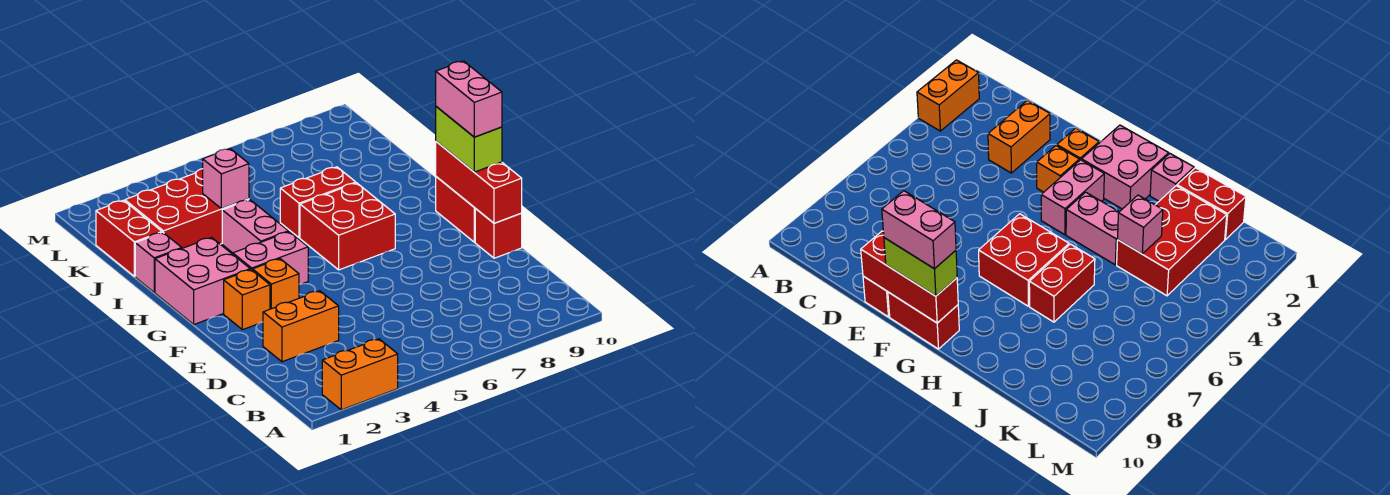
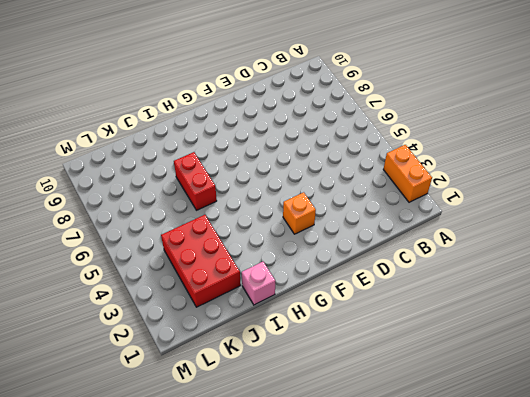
none -> orange brick D2:D3 level 1
none -> red brick E10 level 1
none -> orange brick F2 level 1

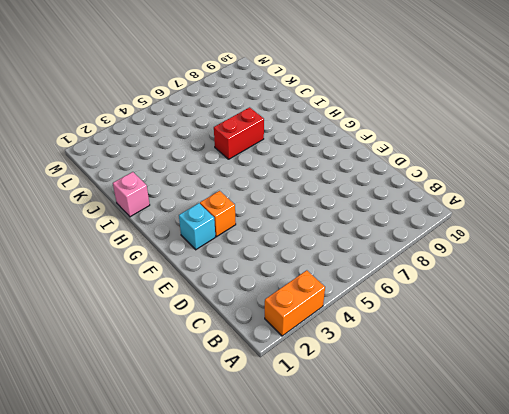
cyan brick F2 level 1 -> orange brick F2 level 1
none -> orange brick D2:D3 level 1
none -> red brick E10 level 1
none -> red brick F10:G10 level 1

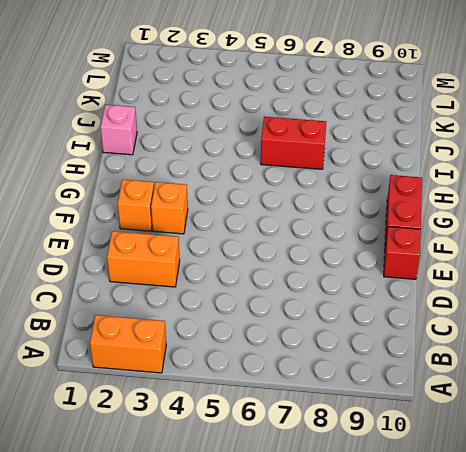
none -> pink brick G1:H2 level 1
none -> pink brick G3:G4 level 1
none -> red brick G6:H7 level 1

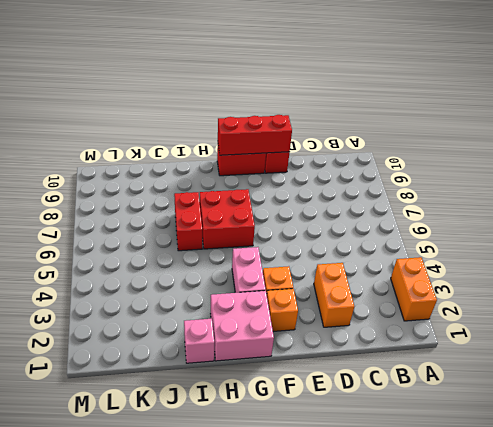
none -> pink brick H4:I4 level 1
none -> red brick J1:K1 level 1
none -> red brick J2:K4 level 1

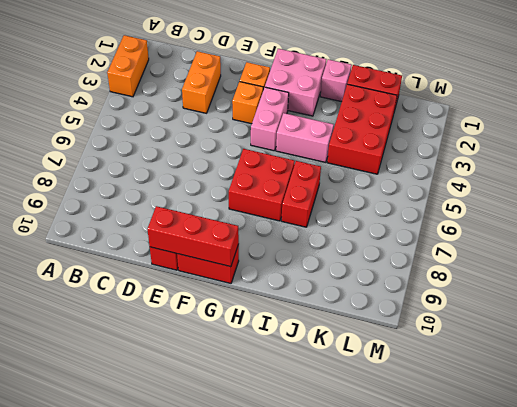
none -> pink brick J4 level 2
none -> lime brick F10:G10 level 3
none -> pink brick F10:G10 level 4

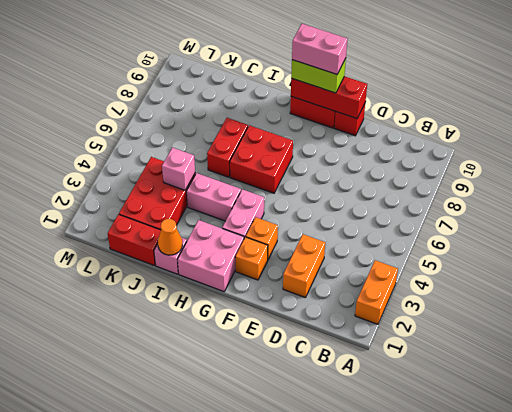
orange cone I1 level 2 -> none

